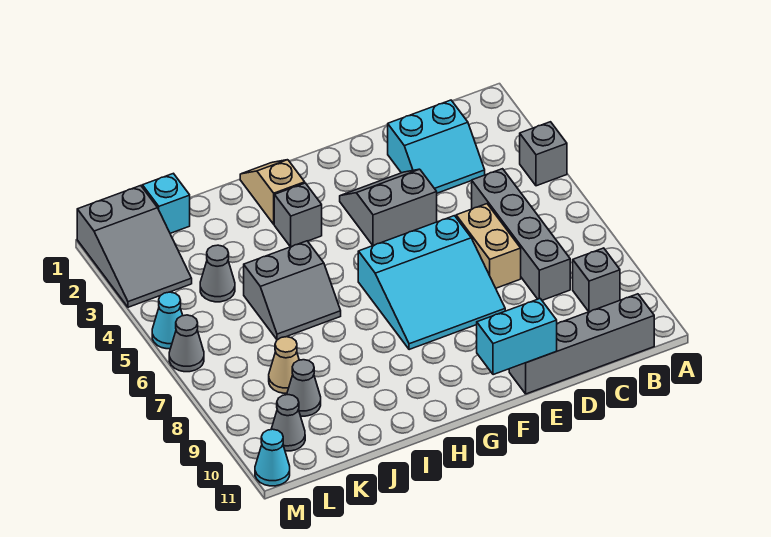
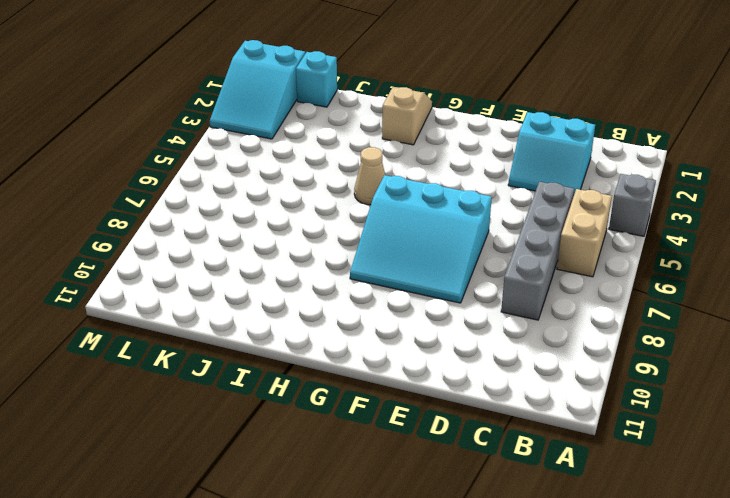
tan brick B5:B6 level 1 -> tan brick D6:D7 level 1
tan cone H5 level 1 -> tan cone K8 level 1
cyan slope L1:M3 level 1 top 1 -> grey slope L1:M3 level 1 top 1
none -> grey brick B9 level 1
none -> grey brick B11:E11 level 1
none -> grey slope E3:F4 level 1 top 4

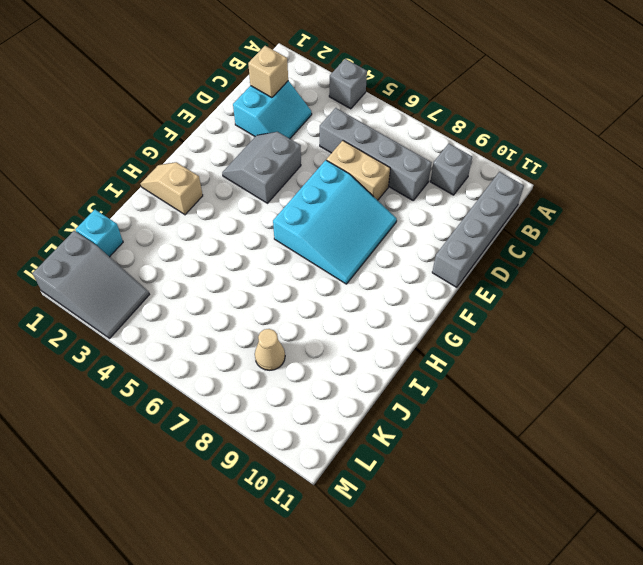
tan brick C2 level 2 -> none
none -> grey brick H3 level 1
none -> grey slope I5:J6 level 1 top 5
none -> grey cone K4 level 1

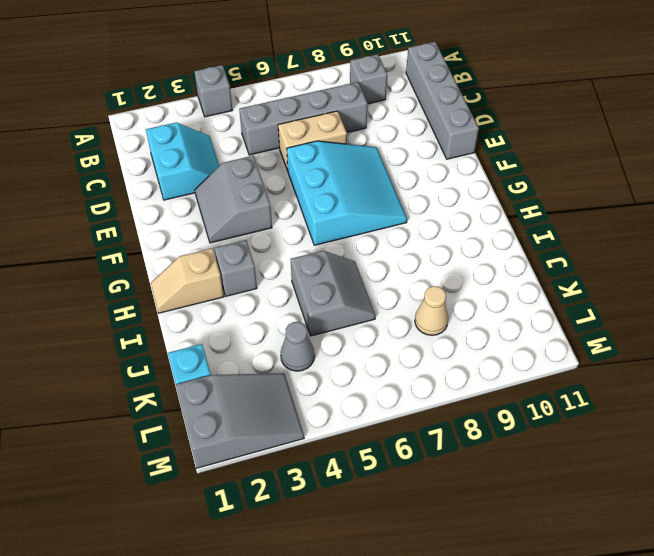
none -> grey cone K9 level 1
none -> grey cone L10 level 1
none -> cyan cone M5 level 1

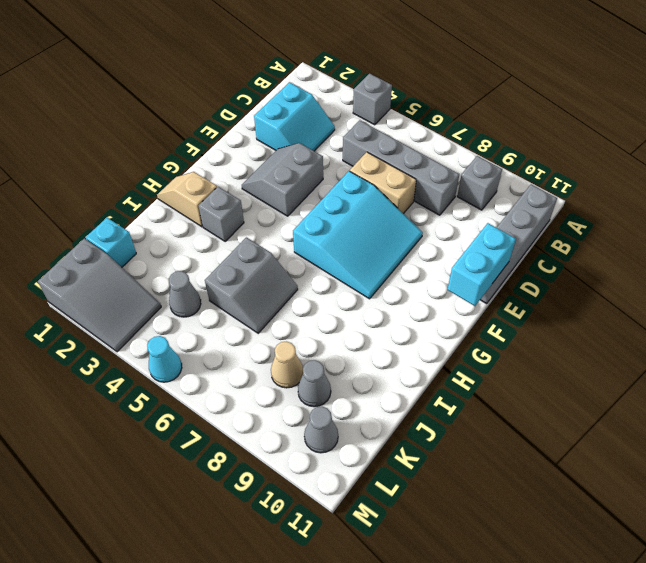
none -> grey cone M6 level 1
none -> cyan cone M11 level 1

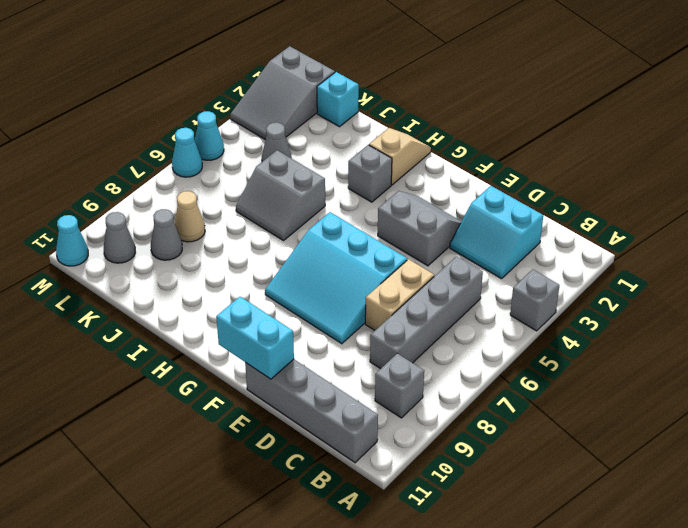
cyan cone M6 level 1 -> grey cone M6 level 1

